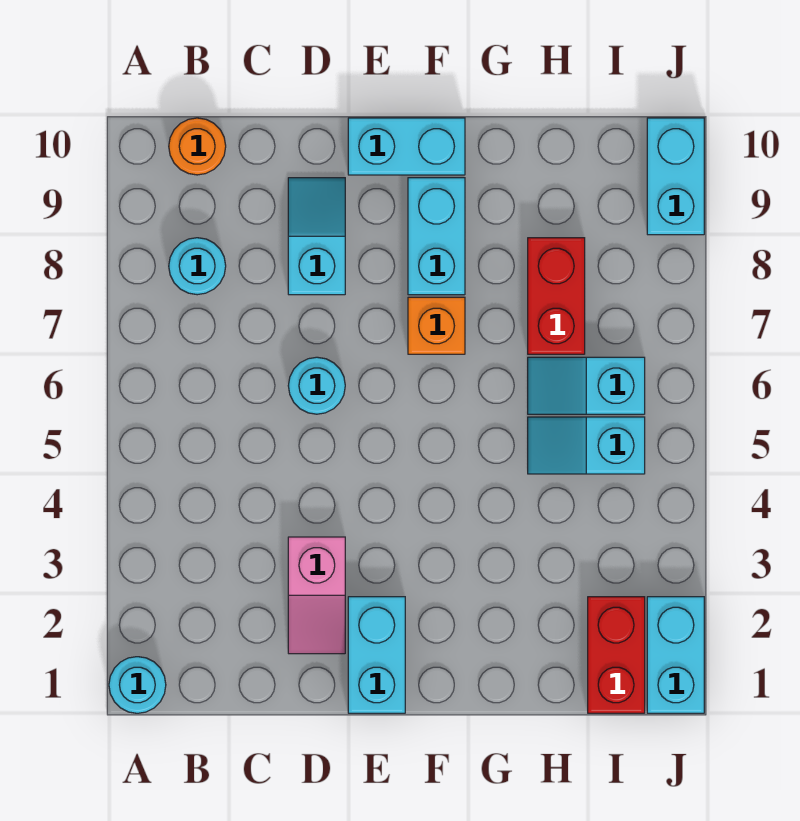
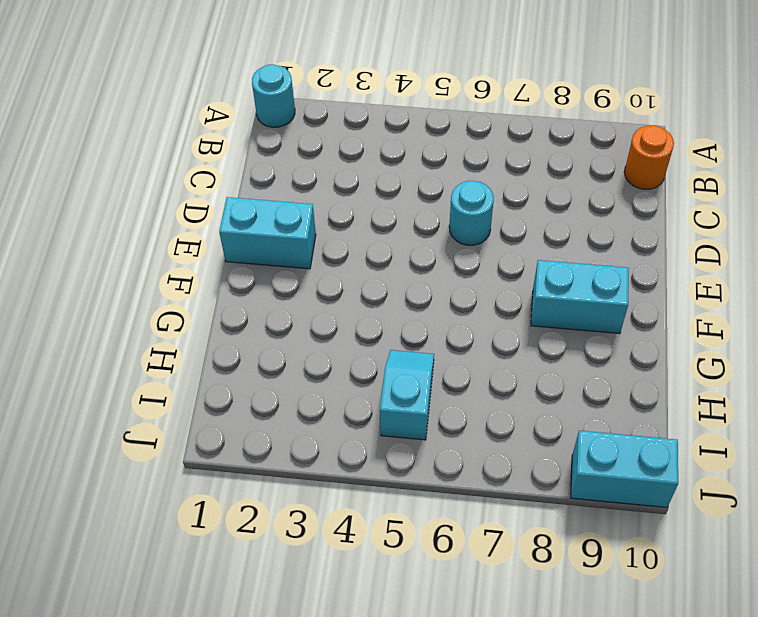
none -> cyan round brick B8 level 1
none -> pink slope D2:D3 level 1 top 3
none -> cyan slope D8:D9 level 1 top 8

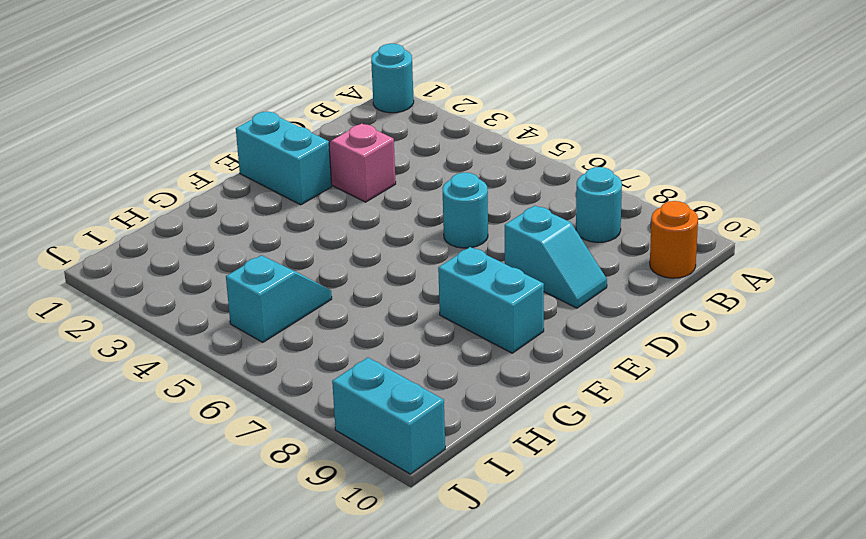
none -> cyan brick E10:F10 level 1
none -> orange brick F7 level 1
none -> cyan slope H6:I6 level 1 top I

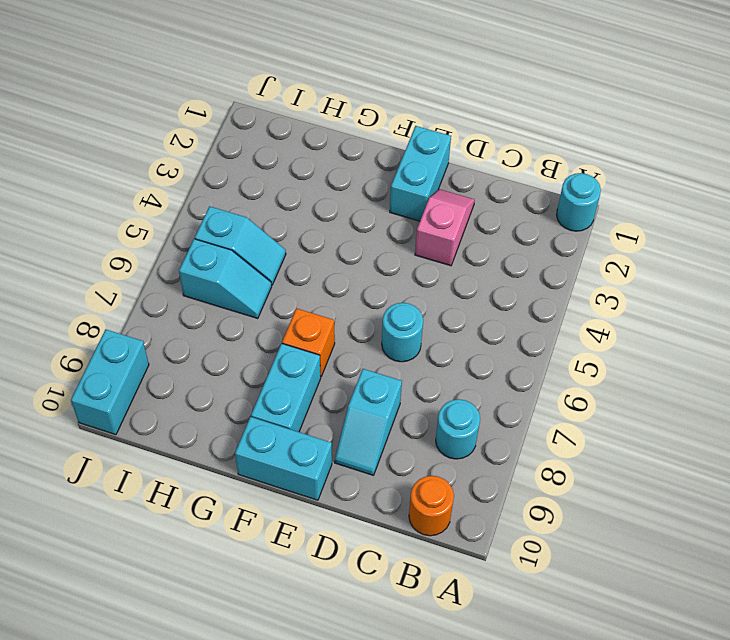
none -> red brick H7:H8 level 1
none -> red brick I1:I2 level 1
none -> cyan brick J1:J2 level 1

